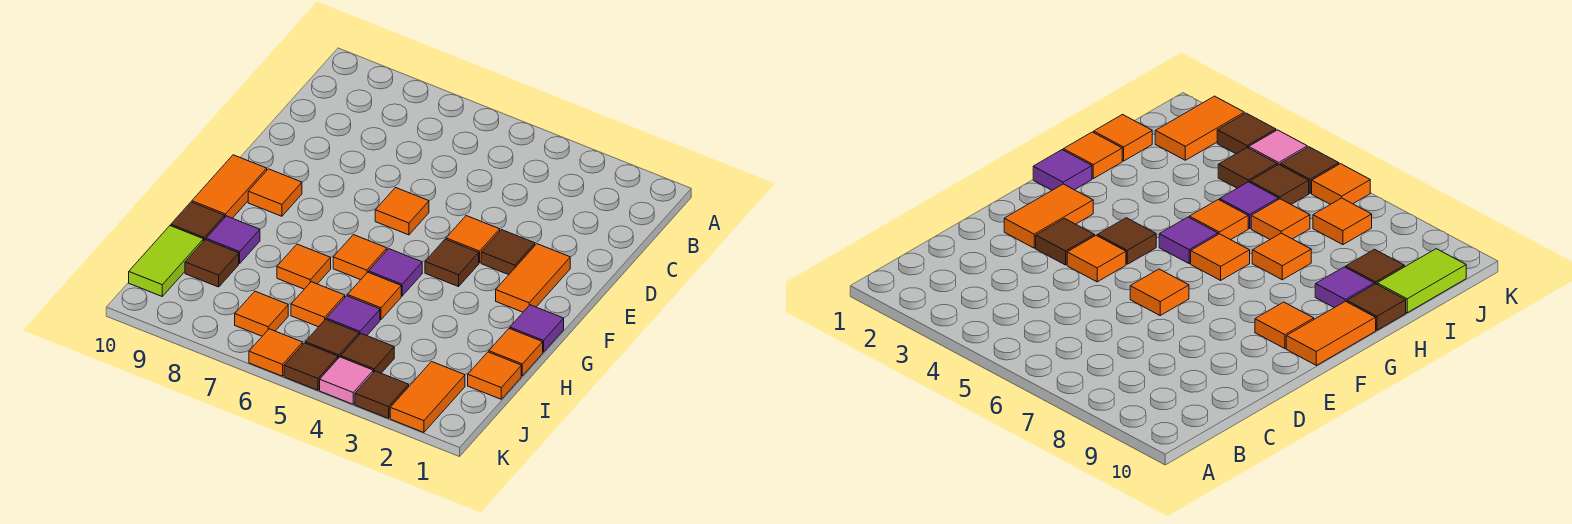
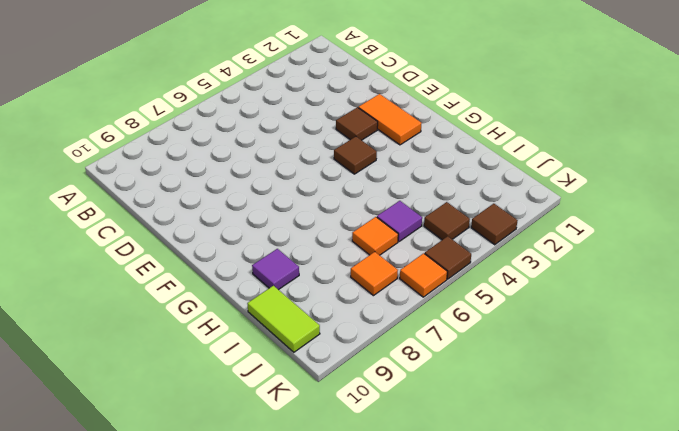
none -> orange tile E4 level 1
none -> orange tile E6 level 1
none -> orange tile F9 level 1

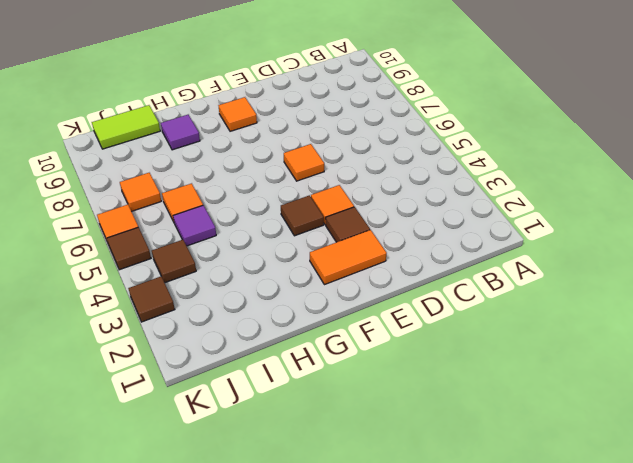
none -> orange tile F10:G10 level 1
none -> purple tile G1 level 1
none -> purple tile G5 level 1

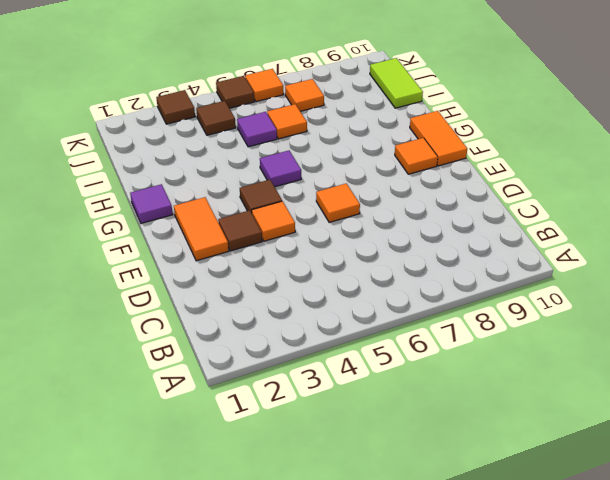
none -> orange tile G6 level 1
none -> orange tile H1 level 1
none -> orange tile H5 level 1

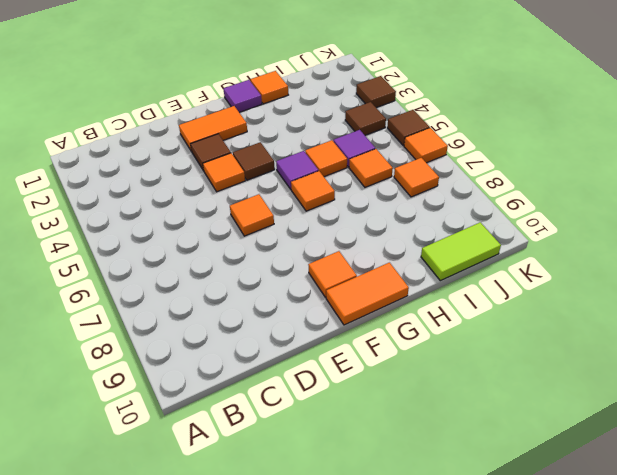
none -> orange tile H7 level 1
none -> purple tile H9 level 1
none -> brown tile H10 level 1

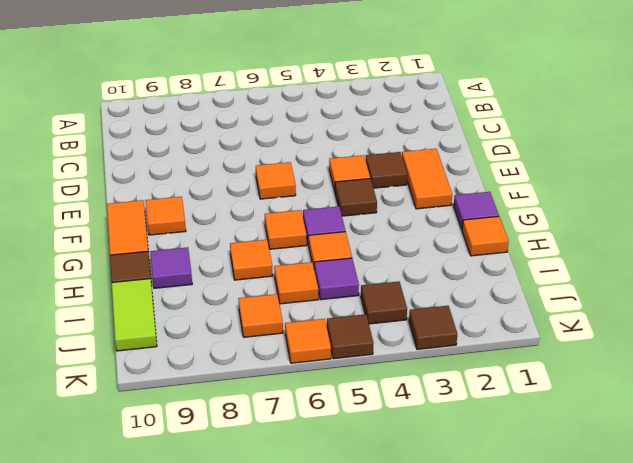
none -> orange tile I1 level 1
none -> brown tile I9 level 1
none -> orange tile J2:K2 level 1

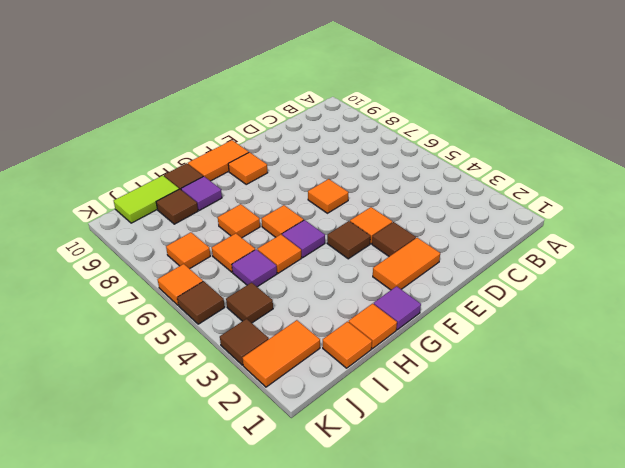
none -> brown tile J5 level 1
none -> pink tile K4 level 1

